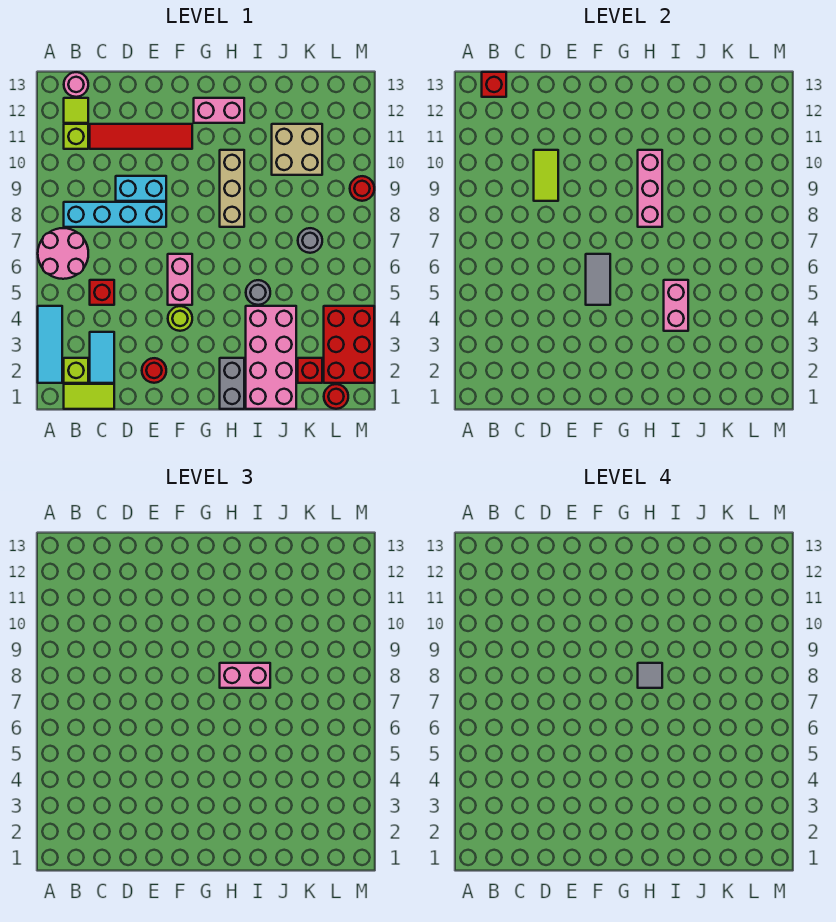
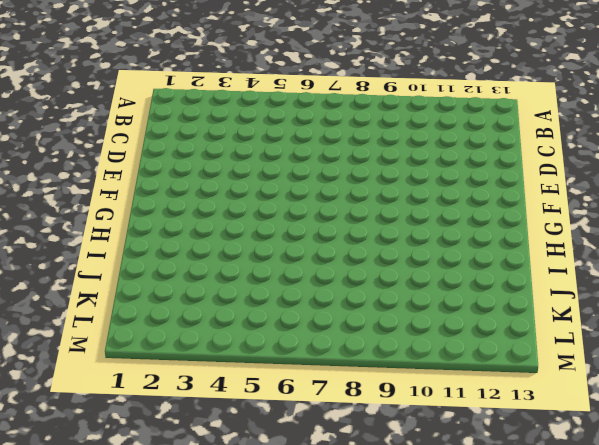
none -> cyan tile A2:A4 level 1
none -> pink round brick A6:B7 level 1
none -> lime tile B1:C1 level 1
none -> lime brick B2 level 1

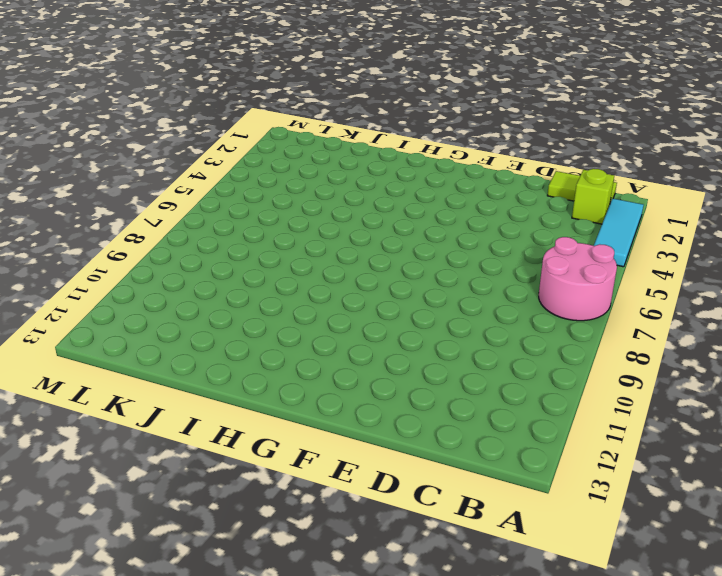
none -> cyan brick B8:E8 level 1
none -> lime brick B11 level 1
none -> lime tile B12 level 1
none -> pink round brick B13 level 1

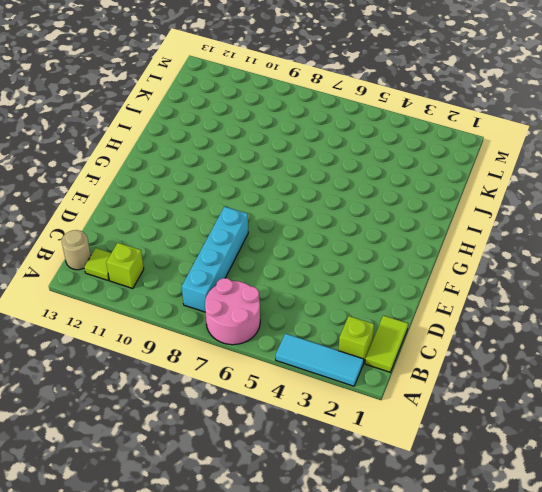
tan round brick B13 level 1 -> pink round brick B13 level 1
none -> cyan tile C2:C3 level 1
none -> red brick C5 level 1
none -> red tile C11:F11 level 1
none -> cyan brick D9:E9 level 1

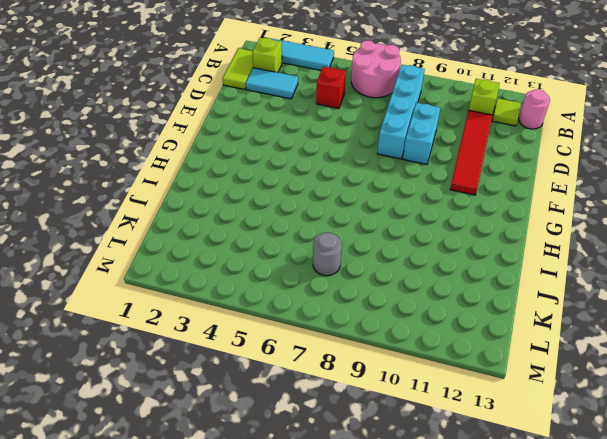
none -> red round brick E2 level 1
none -> lime round brick F4 level 1
none -> pink brick F5:F6 level 1
none -> pink brick G12:H12 level 1

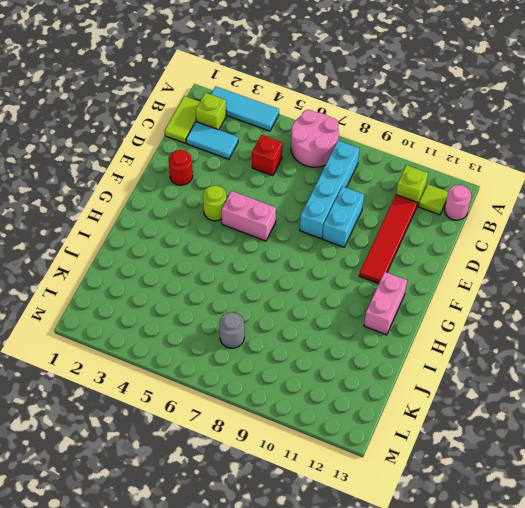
none -> grey brick H1:H2 level 1
none -> tan brick H8:H10 level 1
none -> pink brick I1:J4 level 1
none -> grey round brick I5 level 1

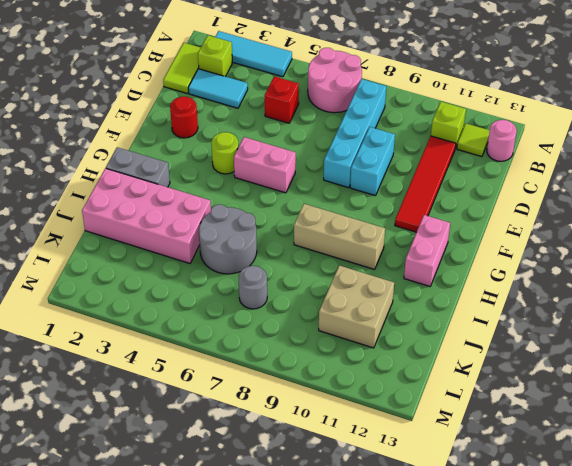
grey round brick I5:J6 level 1 -> grey round brick I5 level 1
none -> red brick K2 level 1
none -> red round brick L1 level 1
none -> red brick L2:M4 level 1
none -> red round brick M9 level 1

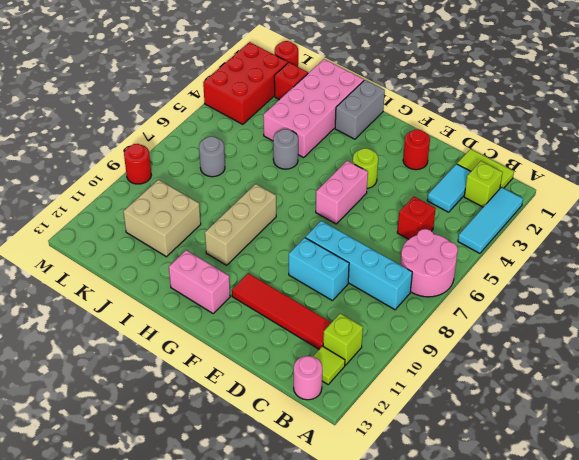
none -> red brick B13 level 2
none -> lime tile D9:D10 level 2
none -> grey tile F5:F6 level 2
none -> pink brick H8:H10 level 2

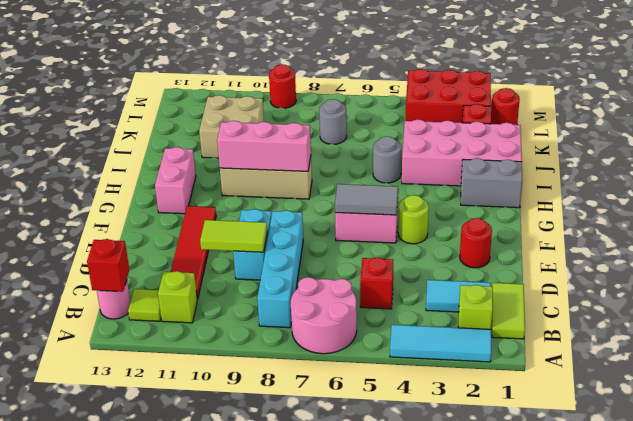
none -> pink brick I4:I5 level 2
none -> pink brick H8:I8 level 3
none -> grey tile H8 level 4

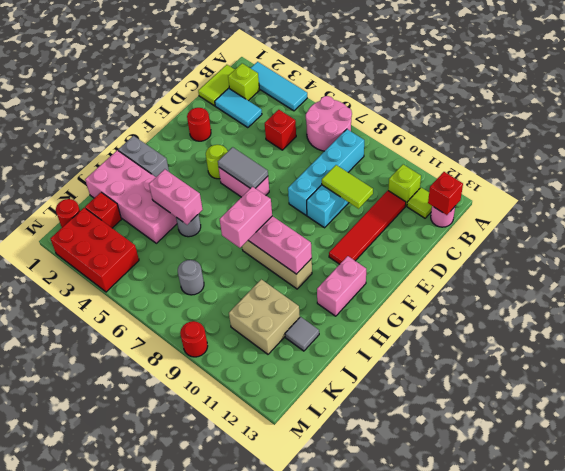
grey tile J12 level 1 -> grey tile H8 level 4

